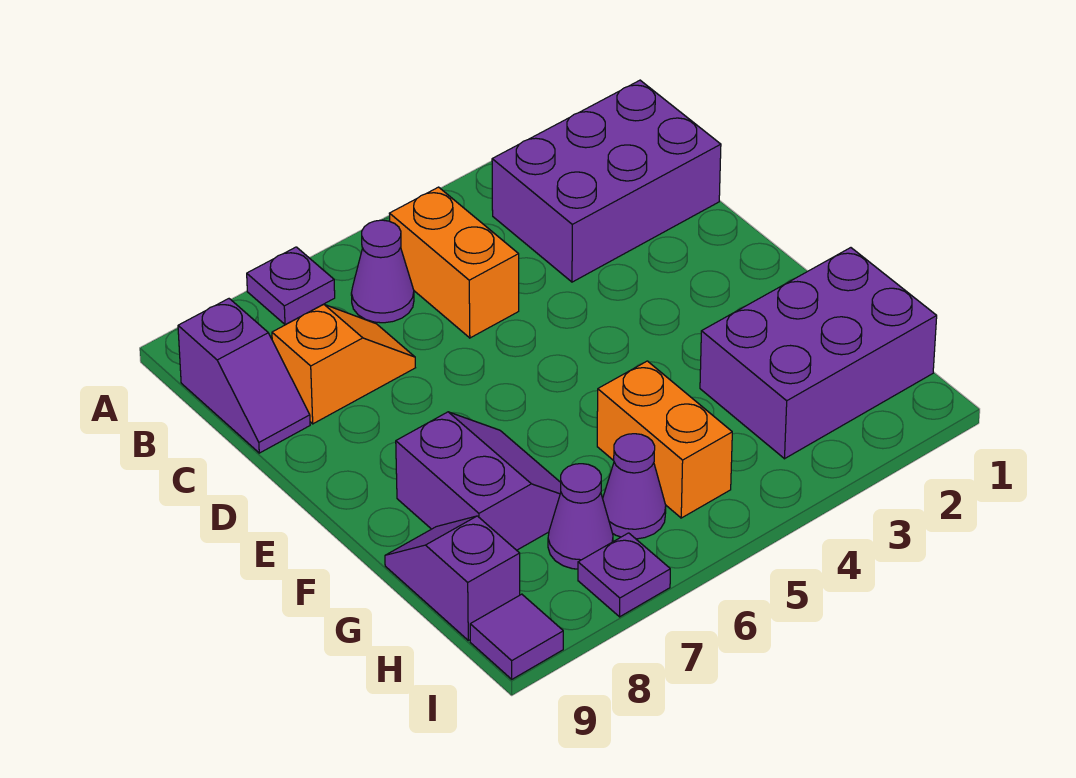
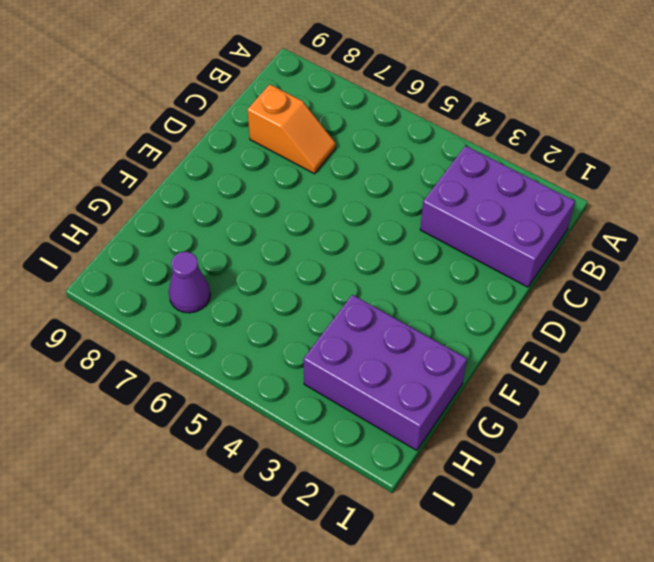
none -> purple plate A7 level 1
none -> orange brick B5:C5 level 1
none -> purple cone B6 level 1

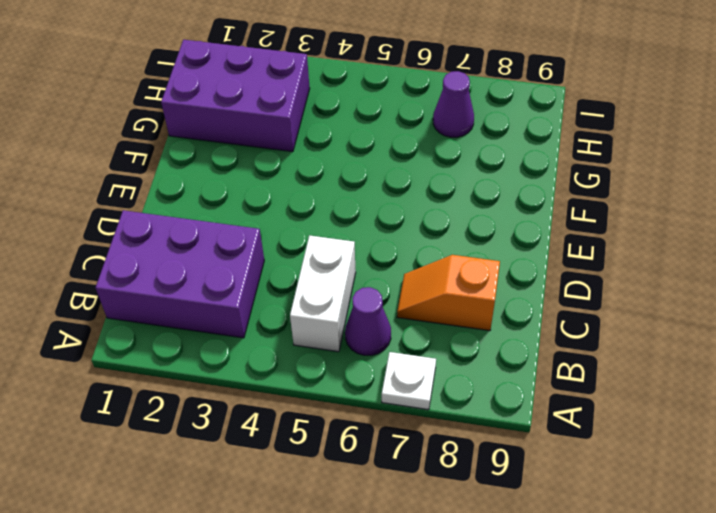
white plate A7 level 1 -> purple plate A7 level 1
white brick B5:C5 level 1 -> orange brick B5:C5 level 1
none -> purple slope B9:C9 level 1 top B
none -> purple slope F7:G8 level 1 top 8
none -> orange brick G5:H5 level 1

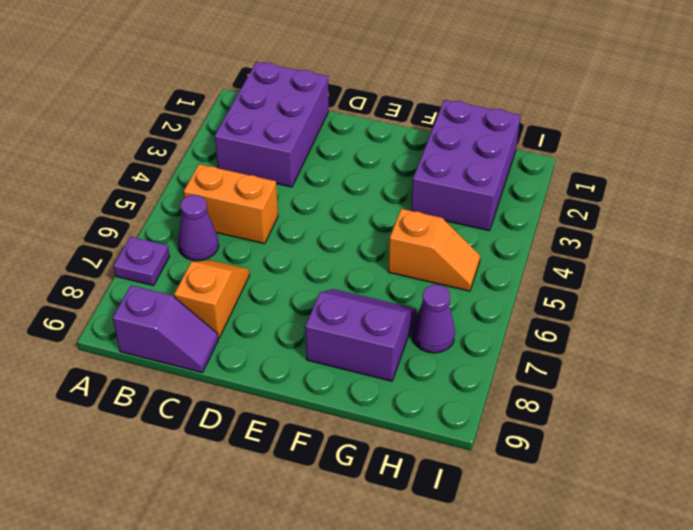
orange slope G5:H5 level 1 top G -> orange brick G5:H5 level 1
none -> purple slope G9:H9 level 1 top H
none -> purple cone H6 level 1
none -> purple plate I7 level 1

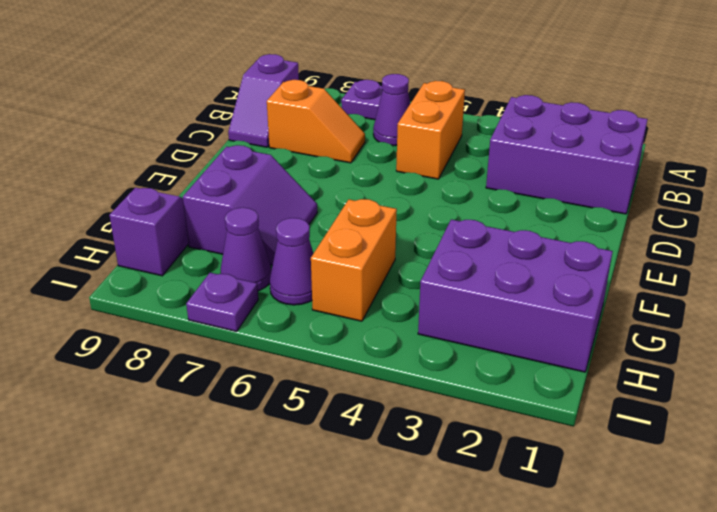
none -> purple tile I9 level 1

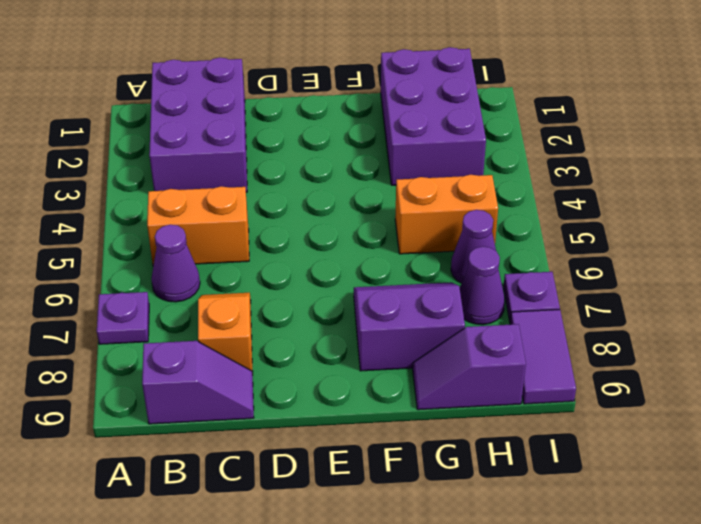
purple tile I8:I9 level 1 -> purple tile I9 level 1

